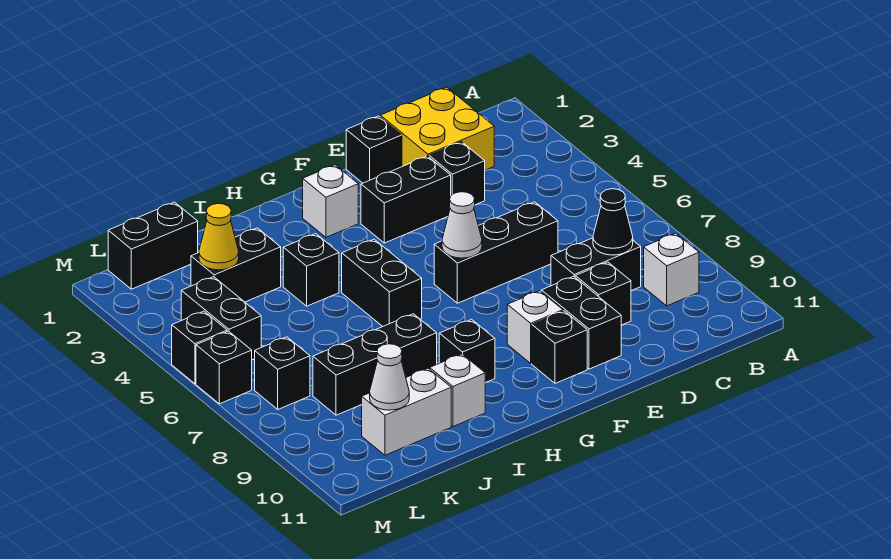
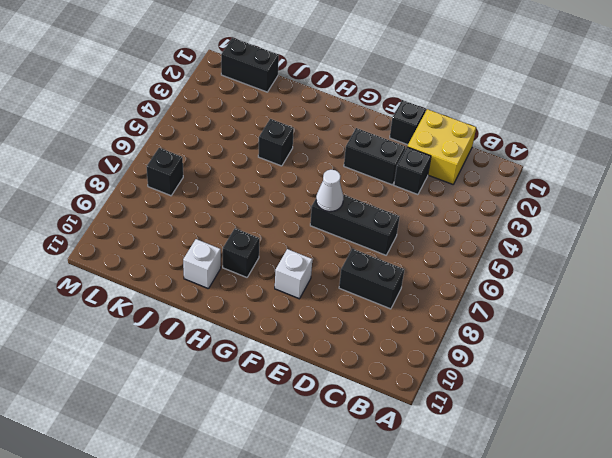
none -> white brick B9 level 1
none -> black brick D9 level 1
none -> black brick E9:E10 level 1

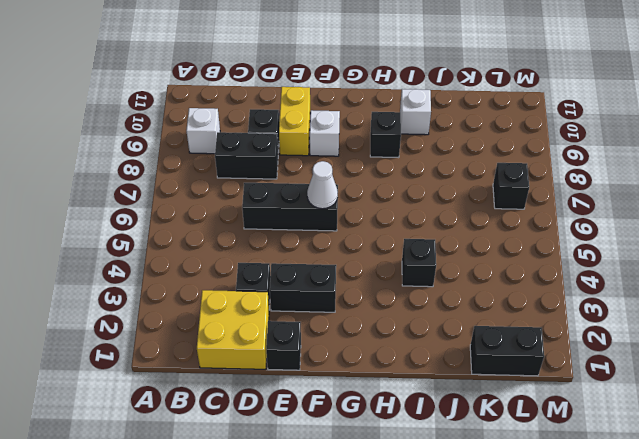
yellow brick E9:E10 level 1 -> black brick E9:E10 level 1
none -> black brick F10 level 1
none -> white brick G2 level 1
none -> black brick H5:H6 level 1

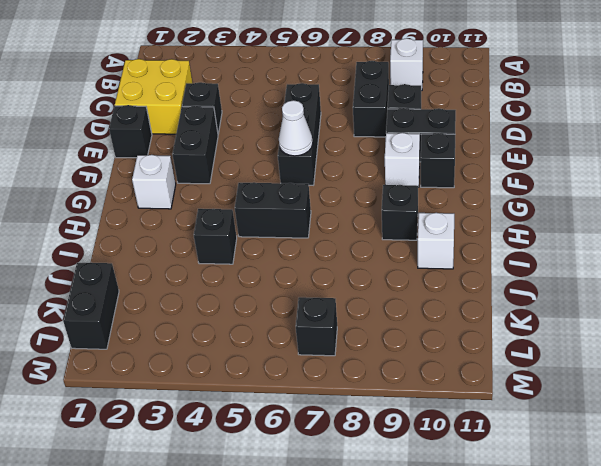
none -> black brick I8:K8 level 1
none -> black brick J3:K3 level 1
none -> white brick J10:K10 level 1

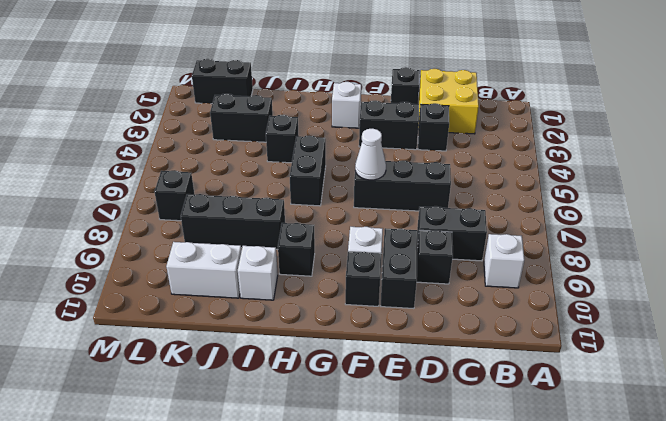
none -> black brick L4:L5 level 1
none -> black brick M5 level 1
none -> black brick M6 level 1

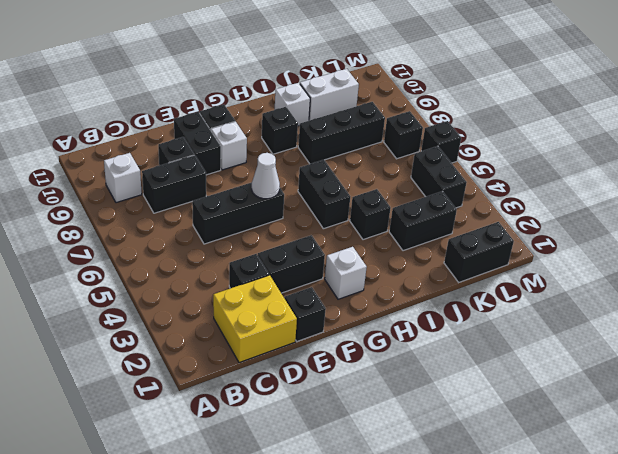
none -> black brick M5 level 1
none -> black cone C8 level 2
none -> yellow cone K3 level 2

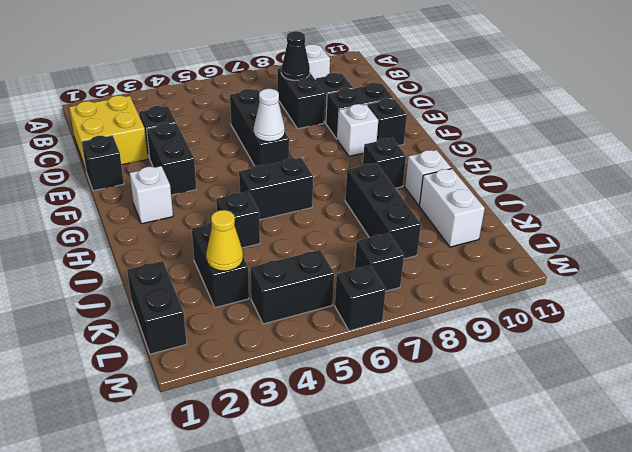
none -> black brick M5 level 1
none -> white cone K10 level 2

